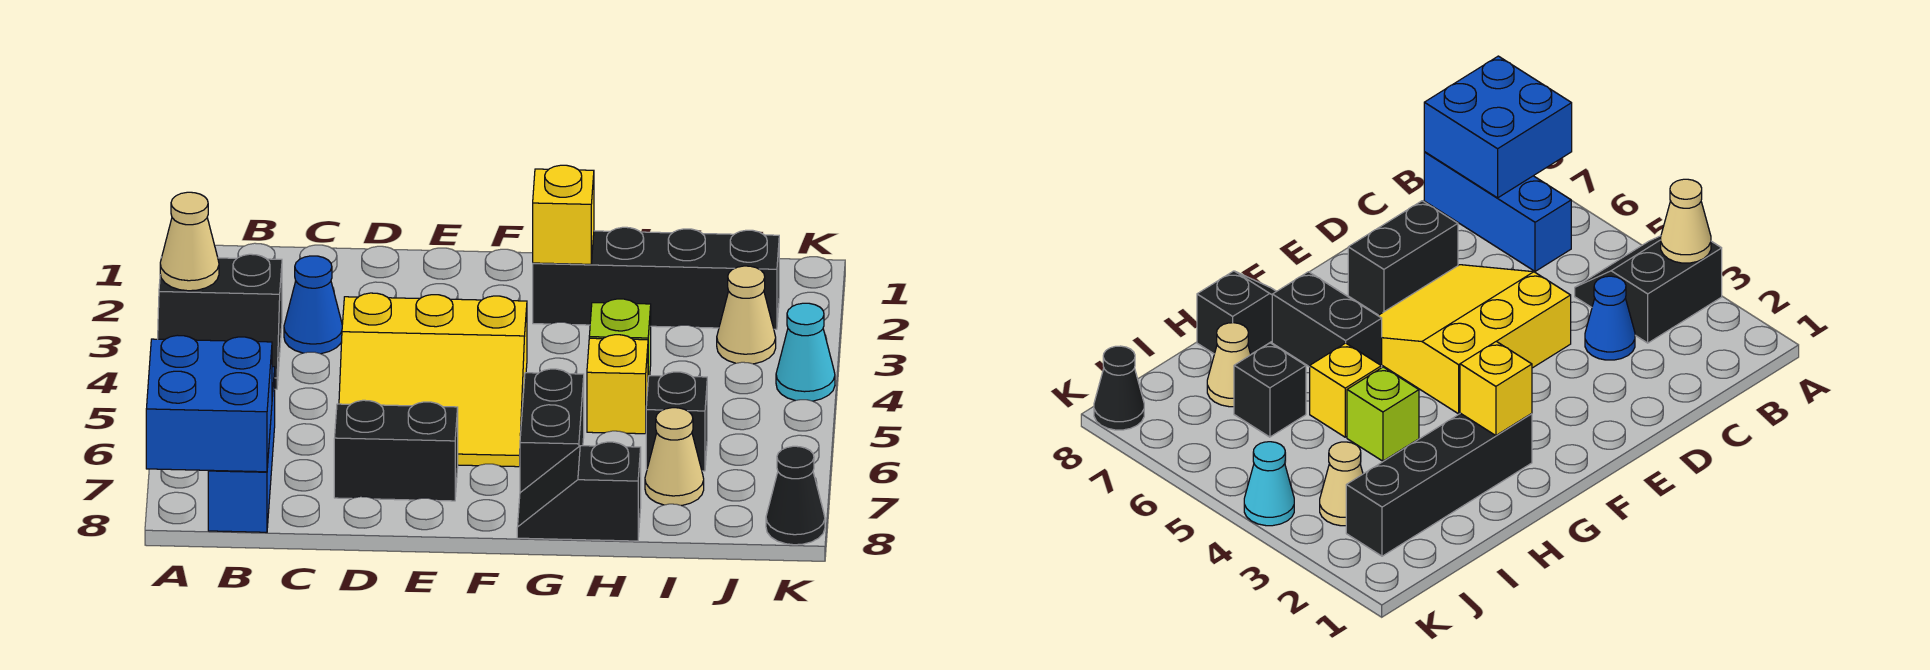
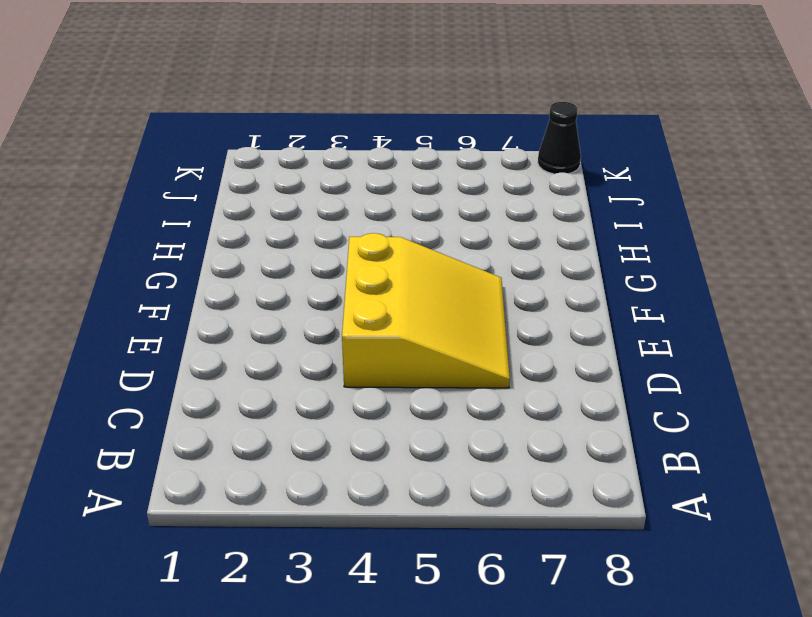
none -> black slope A3:B4 level 1 top 3
none -> blue brick B6:B8 level 1
none -> blue cone C3 level 1

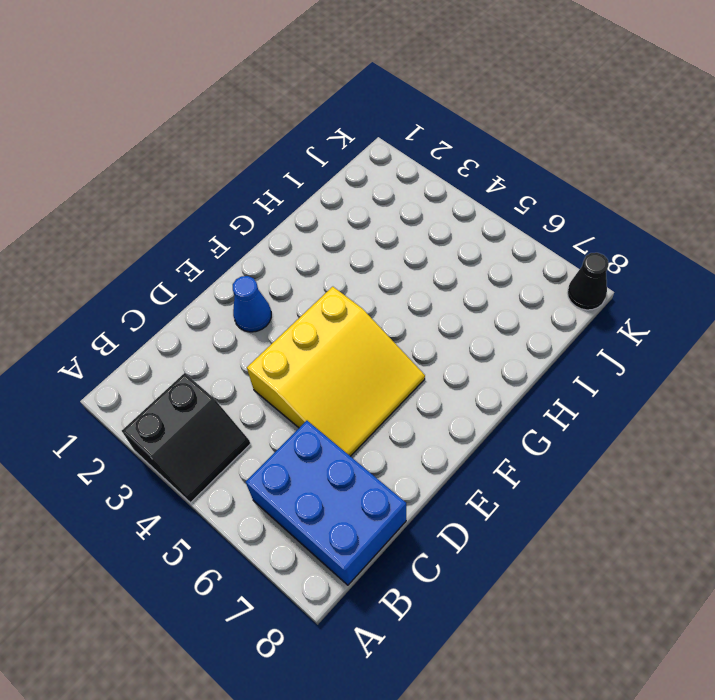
blue brick B6:C8 level 1 -> blue brick B6:B8 level 1
blue cone E2 level 1 -> blue cone C3 level 1
none -> black brick D7:E7 level 1
none -> black brick G2:J2 level 1
none -> black brick G6:G7 level 1

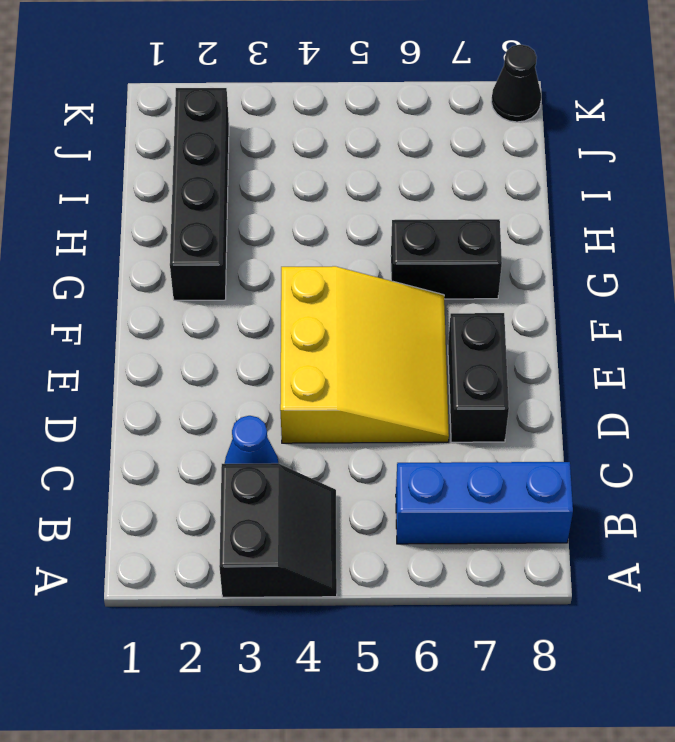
none -> black slope G8:H8 level 1 top H
none -> lime brick H4 level 1
none -> yellow brick H5 level 1

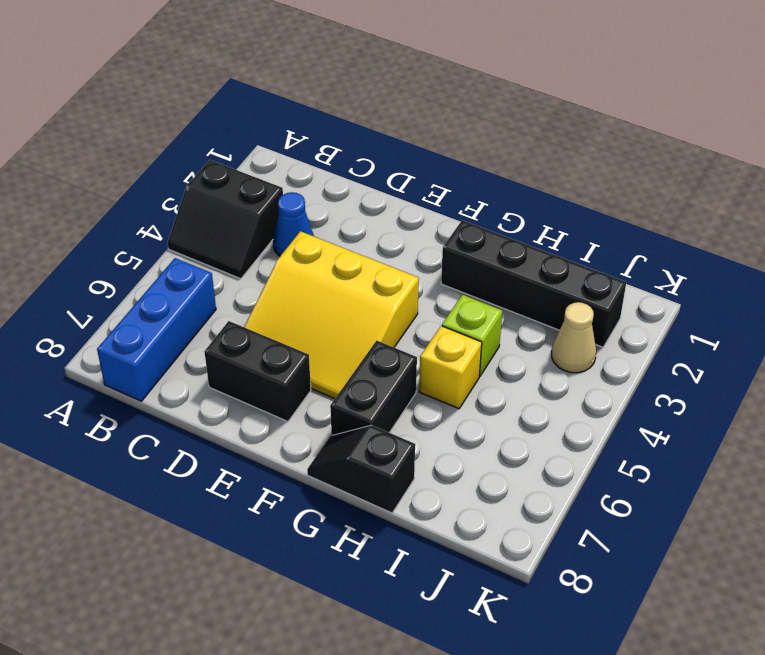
none -> black brick I6 level 1
none -> tan cone I7 level 1
none -> cyan cone K4 level 1

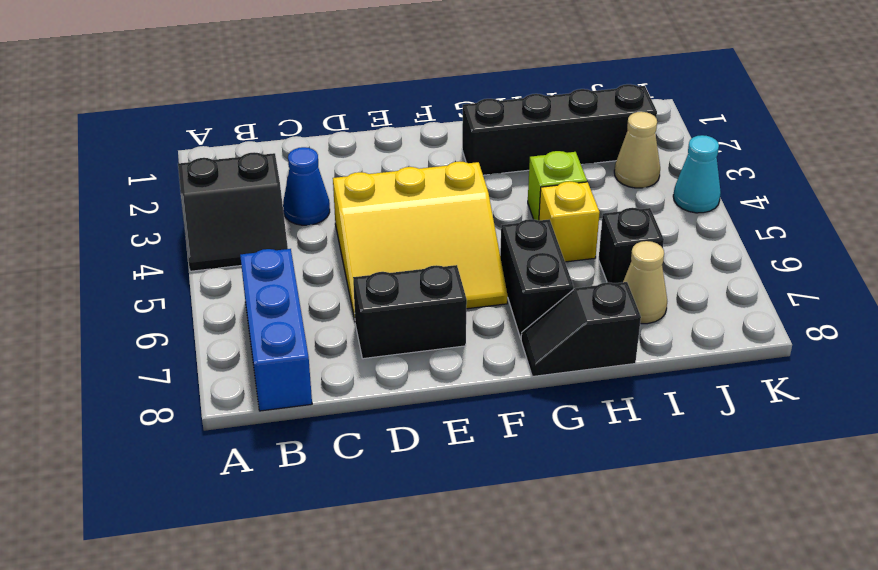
none -> black cone K8 level 1
none -> tan cone A3 level 2
none -> blue brick A7:B8 level 2

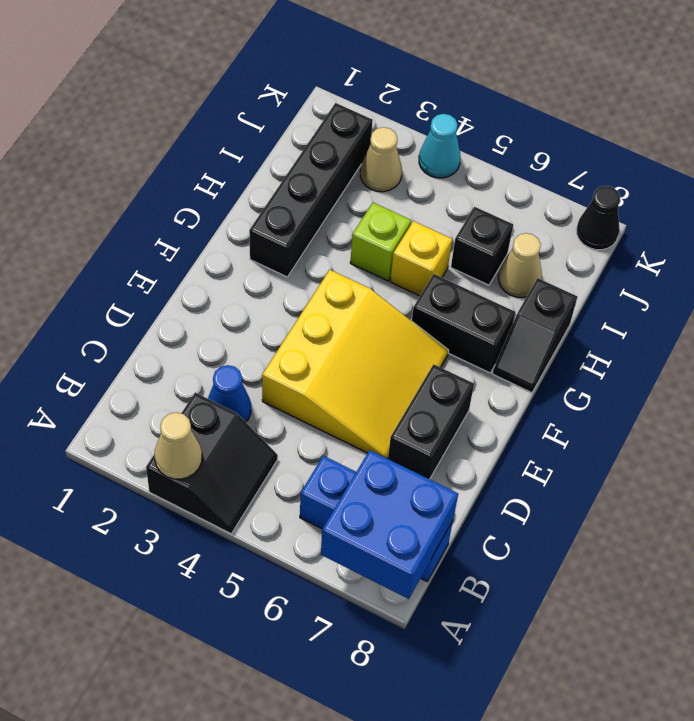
none -> yellow brick G2 level 2

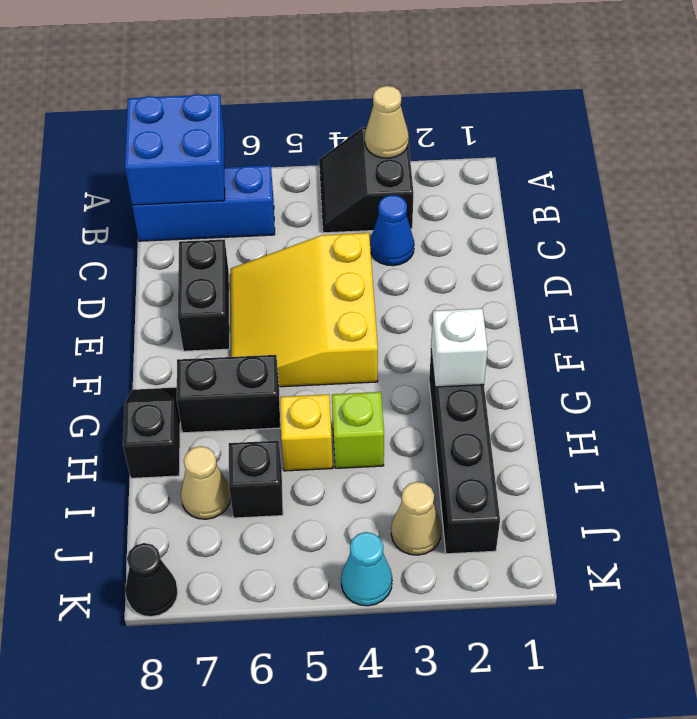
white brick G2 level 2 -> yellow brick G2 level 2

